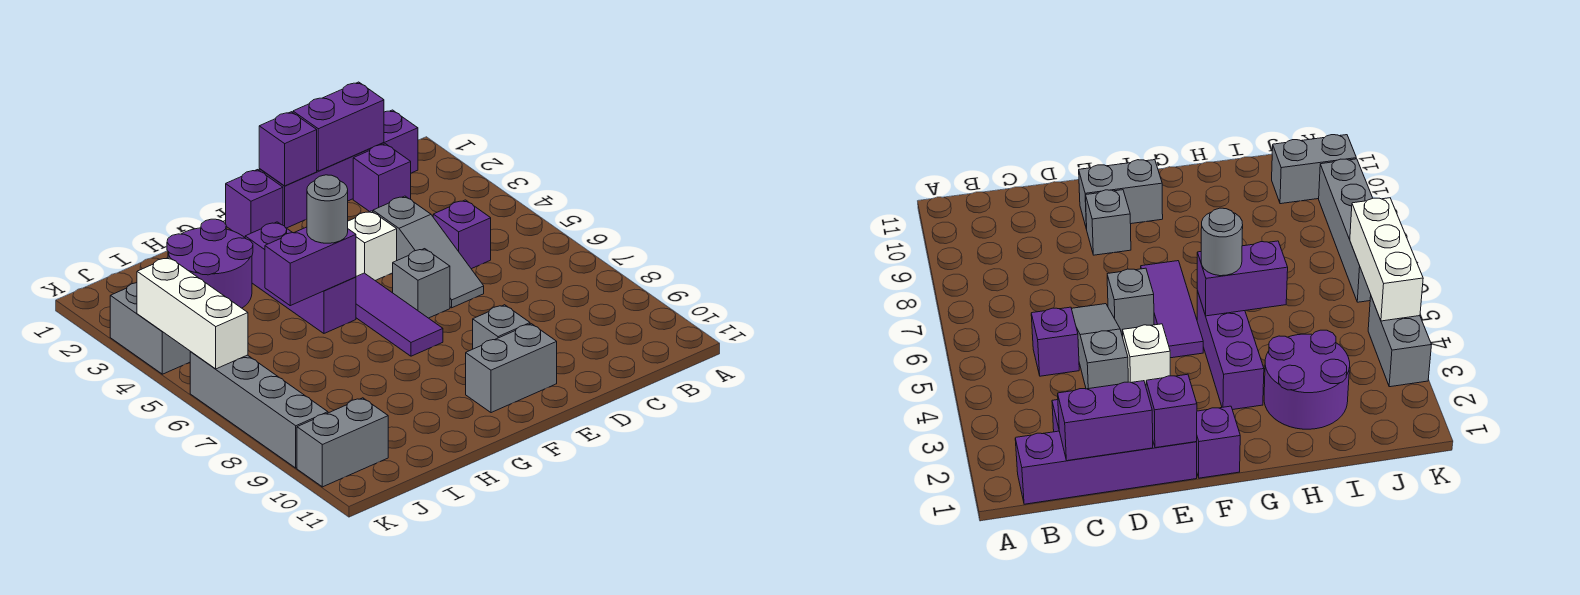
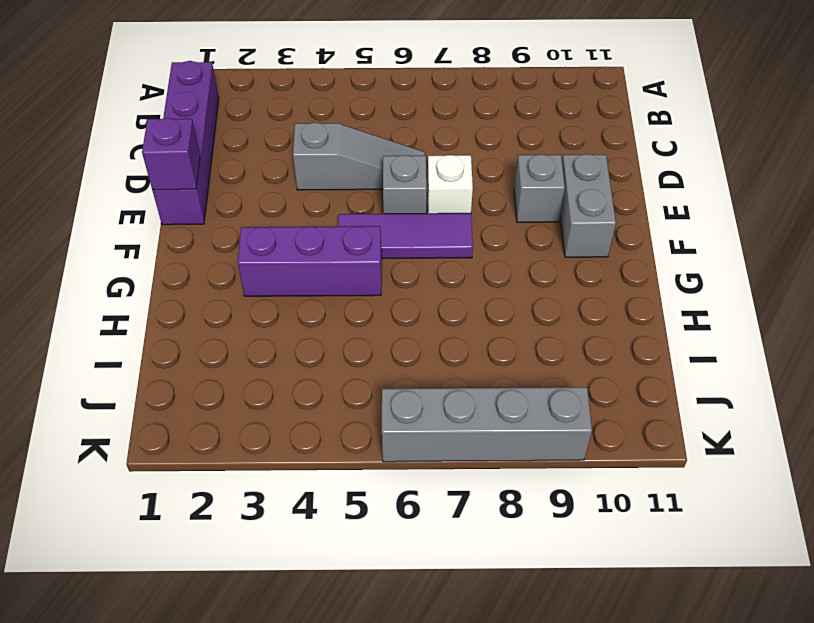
white brick E7 level 1 -> white brick E4 level 1
none -> purple brick C2 level 1
none -> purple brick C5 level 1
none -> purple brick F1 level 1

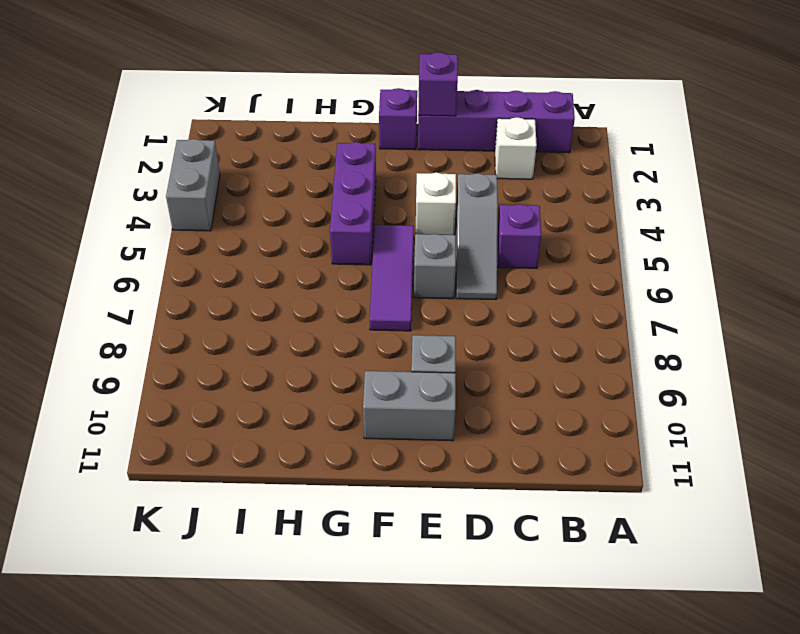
white brick C2 level 1 -> purple brick C2 level 1
none -> purple round brick H2:I3 level 1
none -> grey brick J10:K10 level 1
none -> grey brick K6:K9 level 1

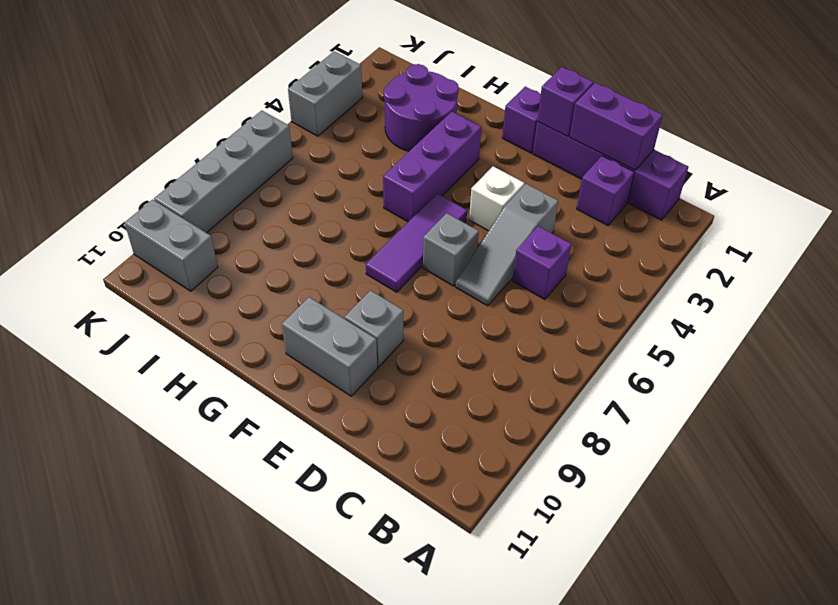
none -> purple brick G5:H5 level 2
none -> white brick K4:K6 level 2
none -> grey round brick G5 level 3

